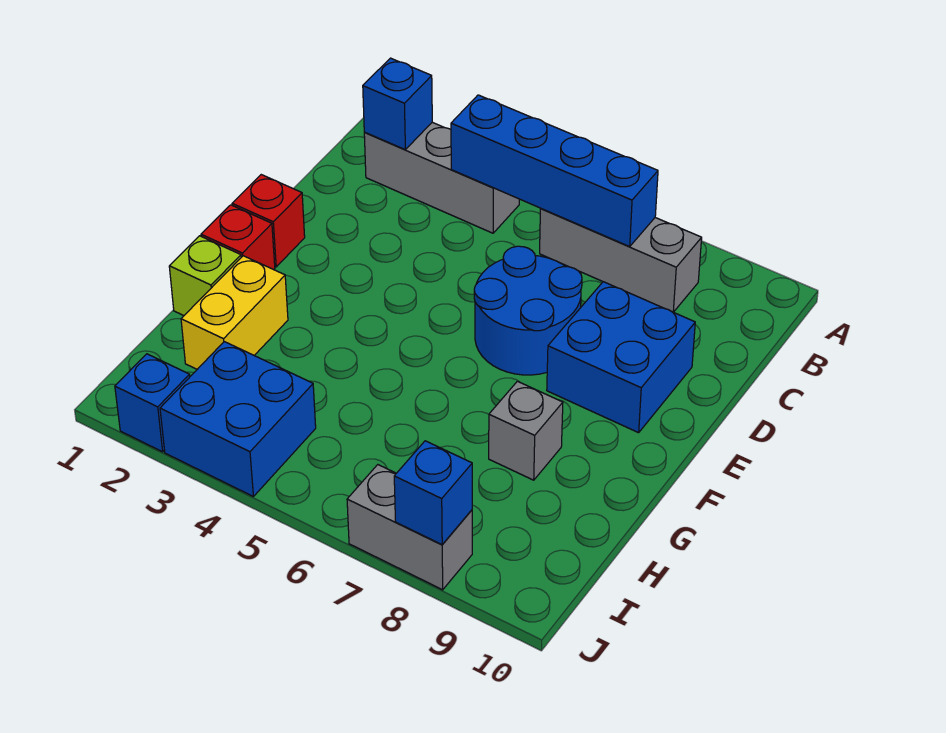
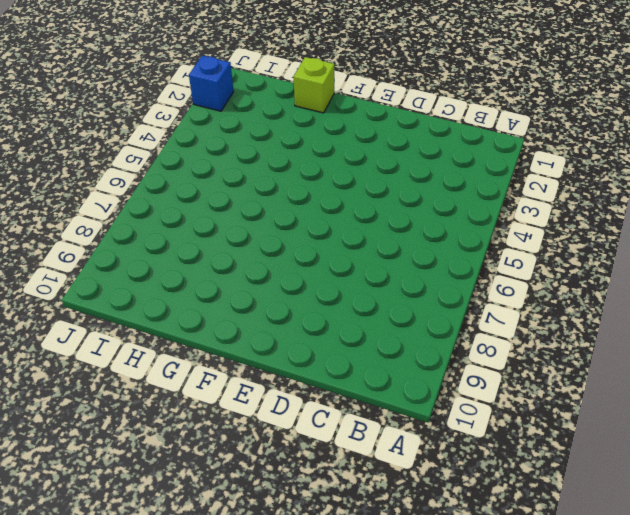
none -> grey brick B2:B4 level 1
none -> grey brick B6:B8 level 1
none -> blue round brick D6:E7 level 1

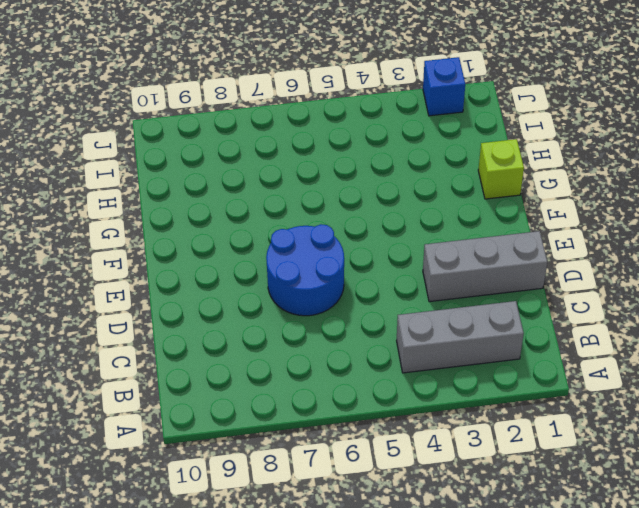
grey brick D1:D3 level 1 -> grey brick B6:B8 level 1
none -> blue brick D8:E9 level 1
none -> red brick E1 level 1
none -> red brick F1 level 1

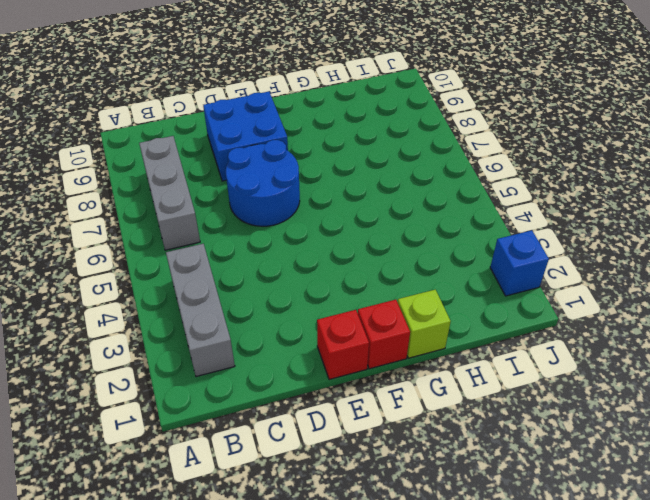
none -> yellow brick G2:H2 level 1
none -> grey brick G8 level 1
none -> blue brick I3:J4 level 1

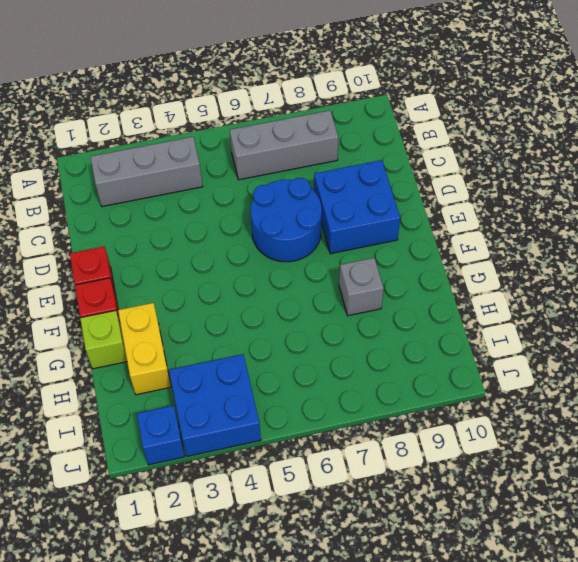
none -> grey brick J7:J8 level 1
none -> blue brick B2 level 2
none -> blue brick B4:B7 level 2

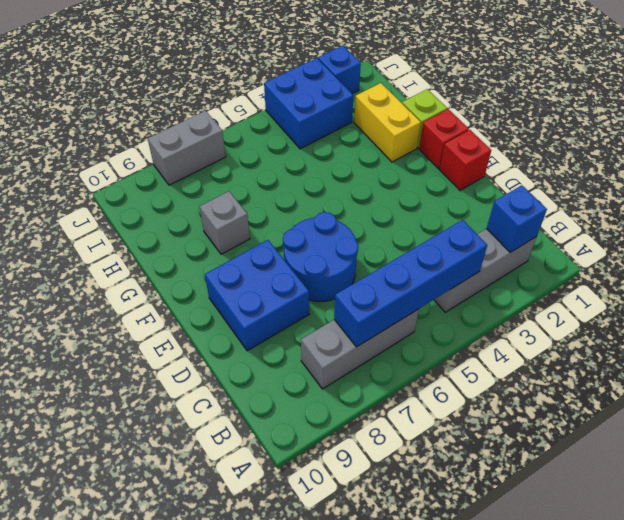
none -> blue brick J8 level 2

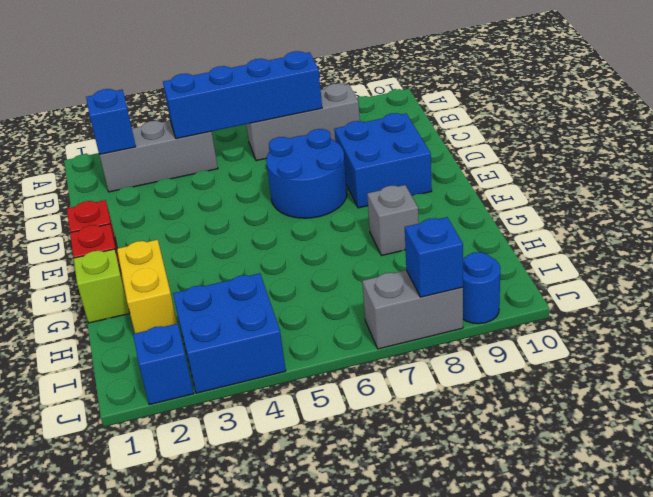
blue round brick J9 level 1 -> none

